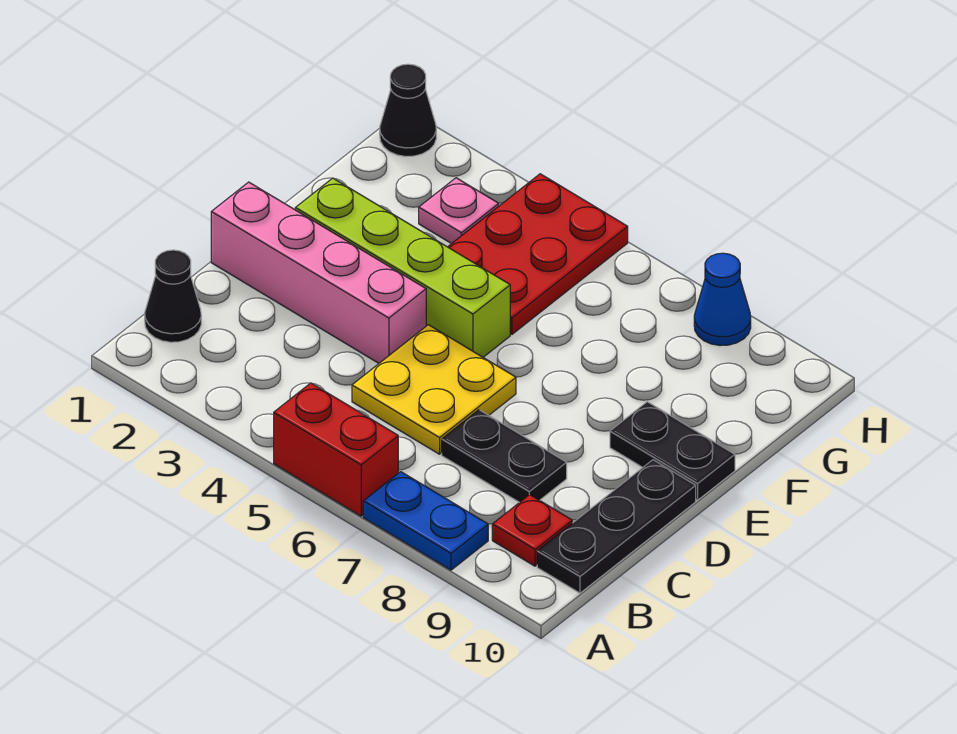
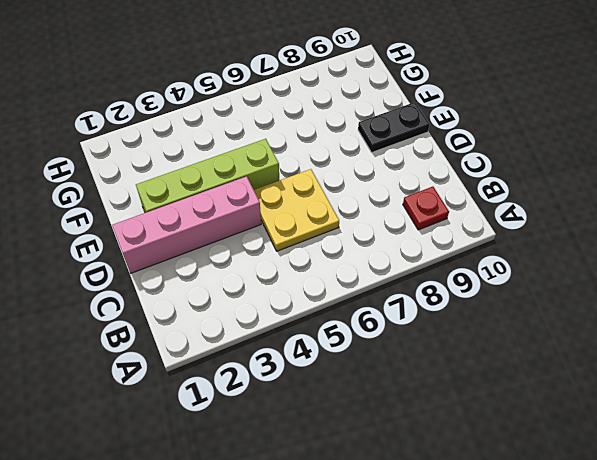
none -> red brick A5:A6 level 1
none -> blue plate A7:A8 level 1
none -> black cone B1 level 1

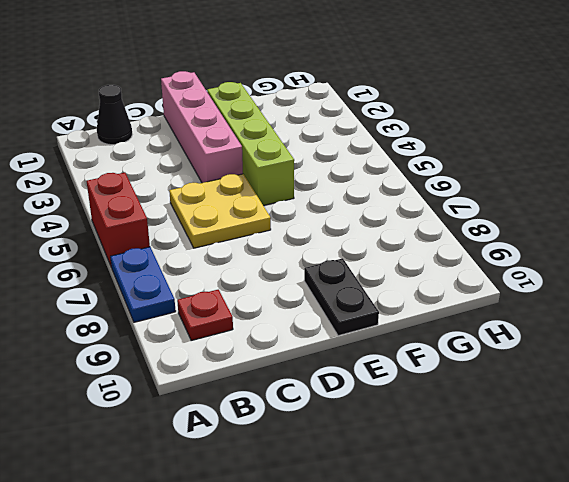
none -> black plate B10:D10 level 1
none -> black plate C7:C8 level 1
none -> red plate F4:H5 level 1

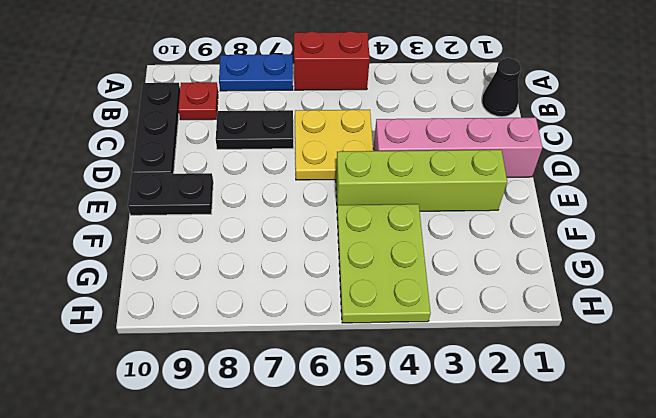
lime plate F4:H5 level 1 -> red plate F4:H5 level 1
none -> pink plate G3 level 1
none -> black cone H1 level 1
none -> blue cone H8 level 1

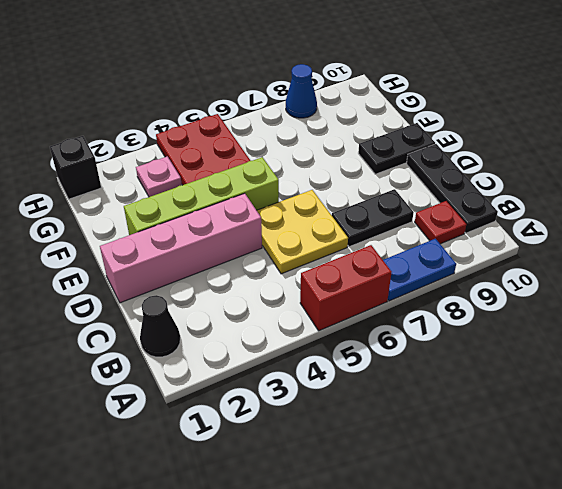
black brick H1 level 1 -> black cone H1 level 1

